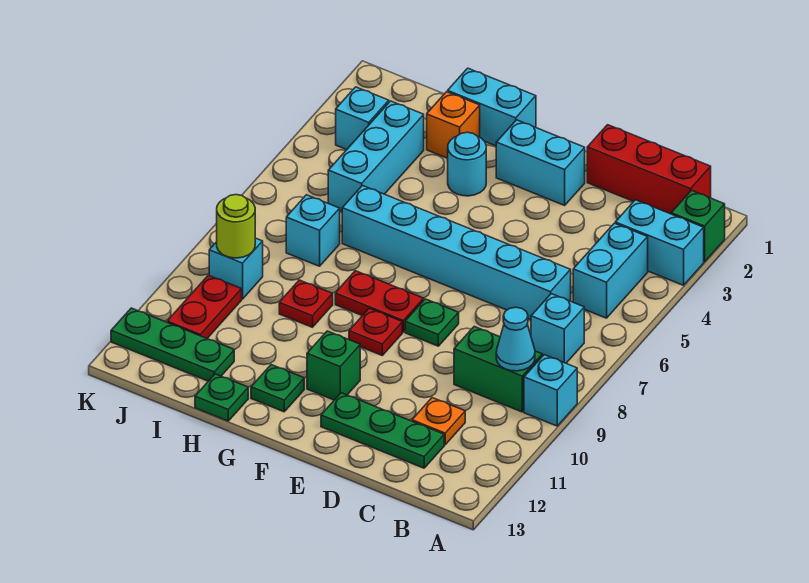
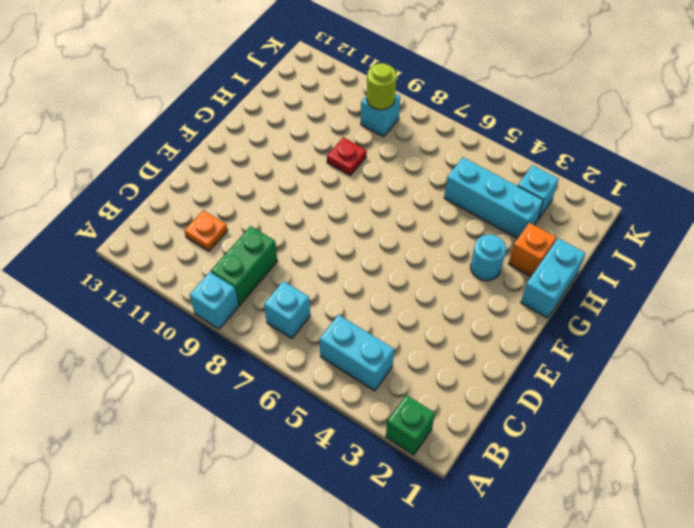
none -> cyan brick A3:B3 level 1
none -> red brick B1:D1 level 1
none -> cyan brick C6:H6 level 1

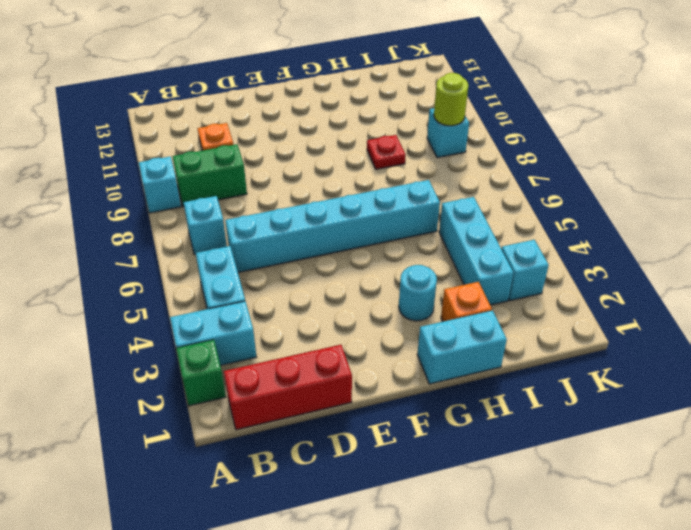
none -> green plate C12:E12 level 1
none -> cyan brick E2:F2 level 1
none -> green plate E8 level 1

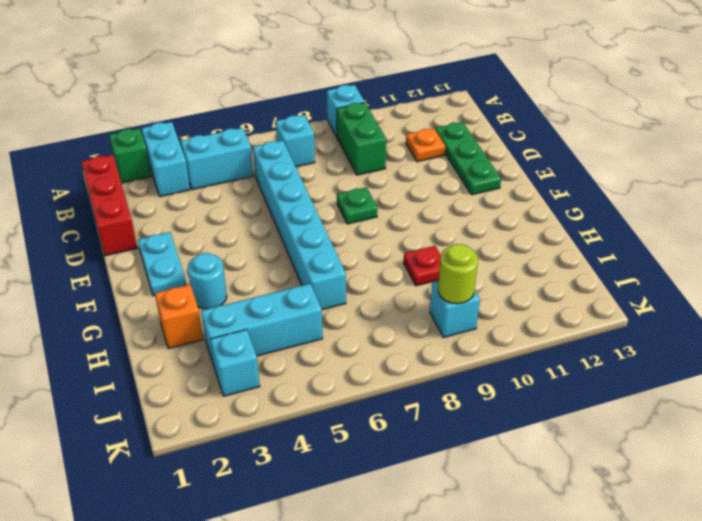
cyan plate E2:F2 level 1 -> cyan brick E2:F2 level 1
none -> red plate F8:G8 level 1
none -> red plate F9 level 1
none -> green brick F11 level 1

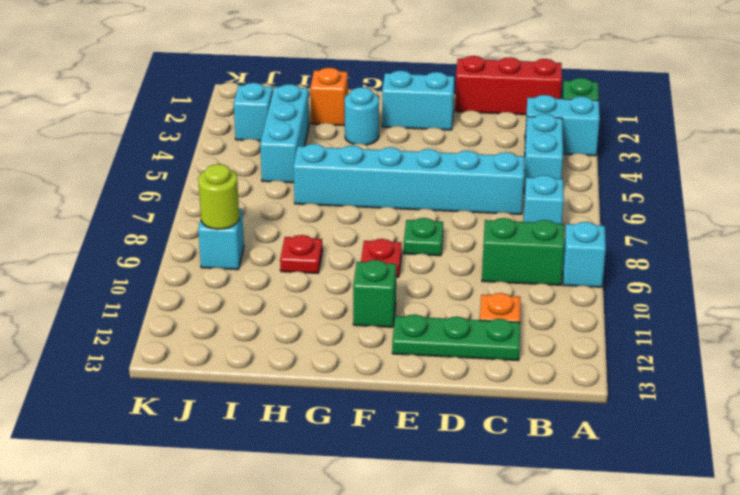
none -> red plate F8:G8 level 1
none -> cyan brick G1:H1 level 1
none -> green plate G12 level 1

